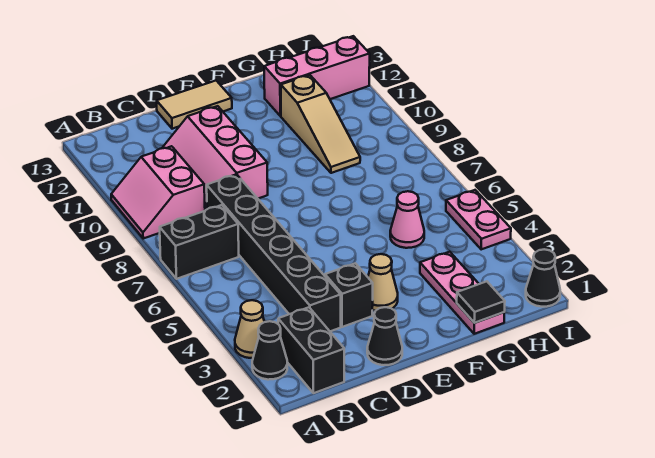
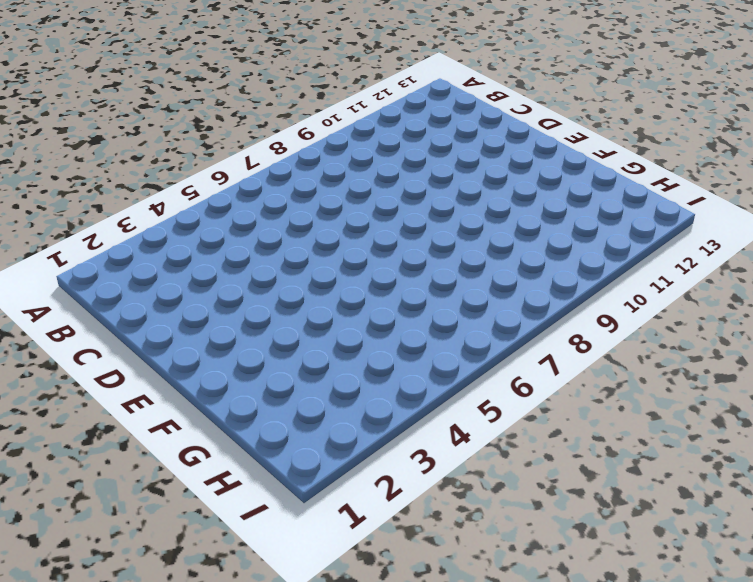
none -> black cone A2 level 1
none -> tan cone A3 level 1
none -> black brick A7:B7 level 1

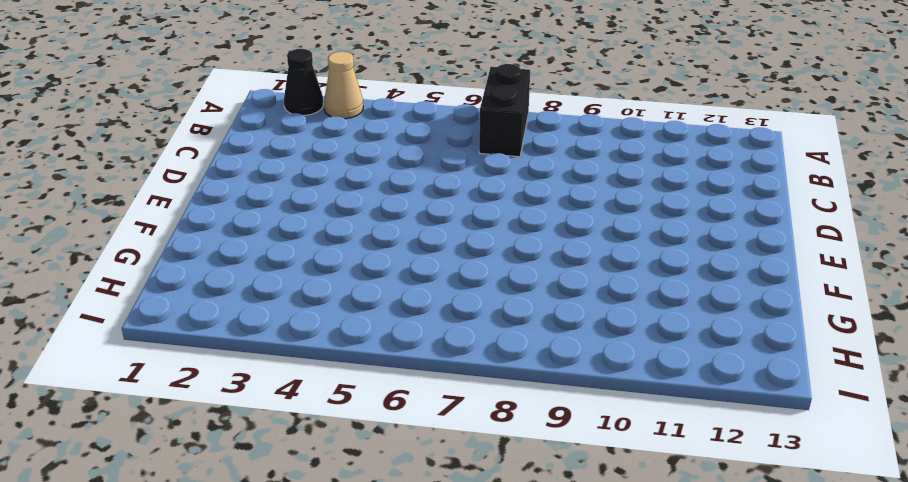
none -> pink slope A9:B10 level 1 top B
none -> black brick B1:B2 level 1
none -> black brick C3:C8 level 1

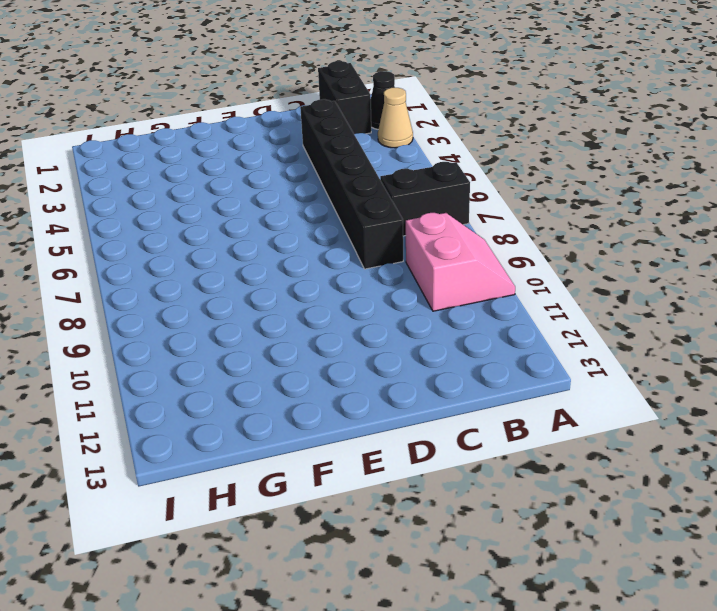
none -> pink slope C9:D11 level 1 top D
none -> black cone D1 level 1
none -> black brick D3 level 1

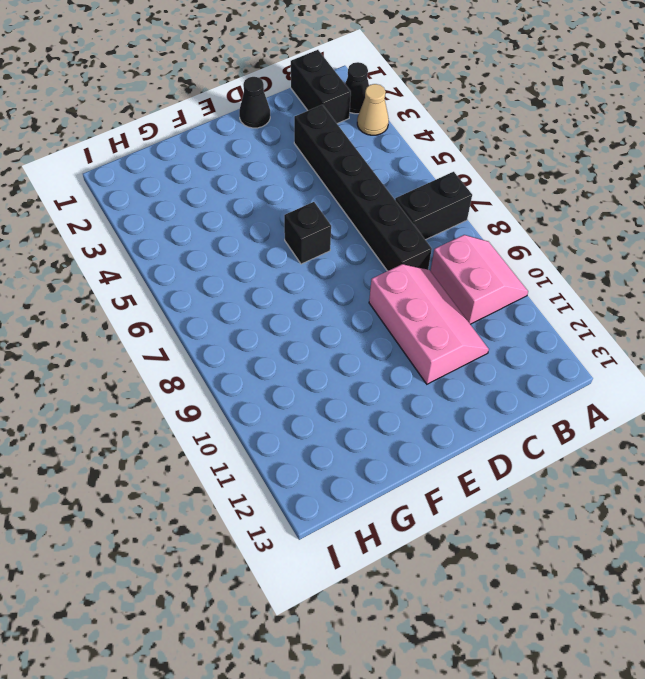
black brick E6 level 1 -> black brick D3 level 1
none -> tan tile D13:E13 level 1
none -> tan cone E3 level 1
none -> pink plate G1:G3 level 1

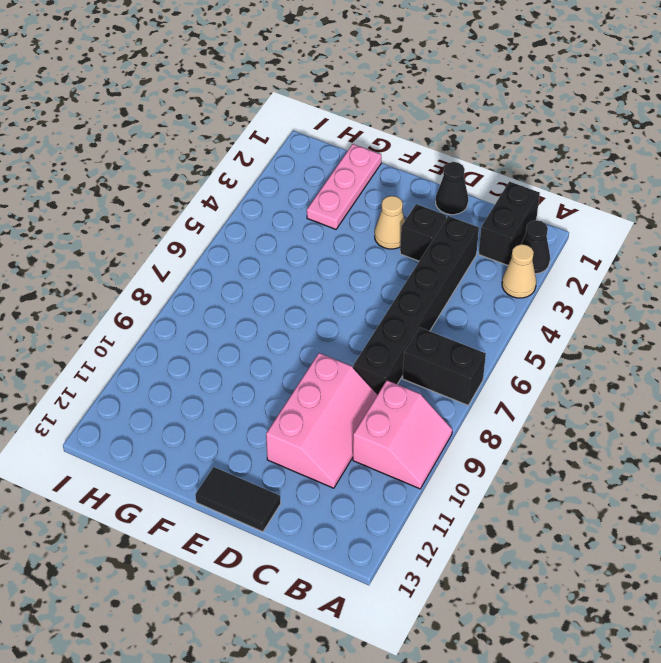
black tile D13:E13 level 1 -> tan tile D13:E13 level 1
none -> pink cone G5 level 1
none -> tan slope G9:G11 level 1 top 11
none -> pink brick G12:I12 level 1

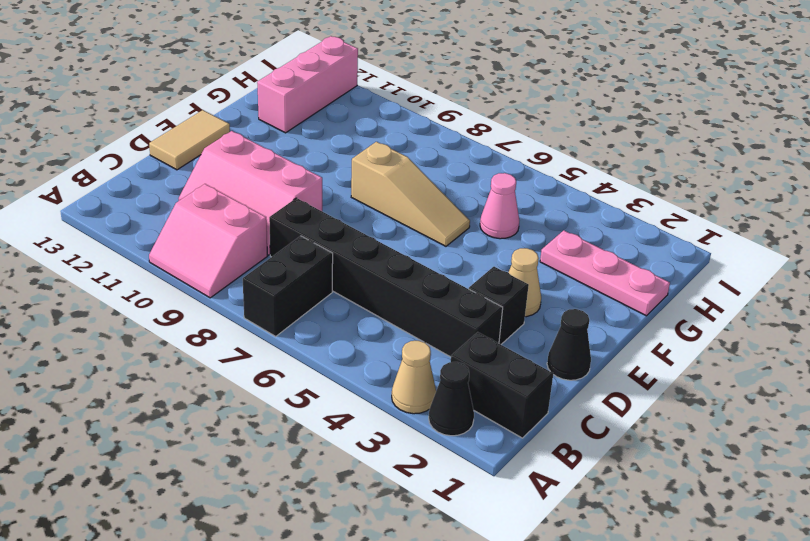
tan slope F6:F8 level 1 top 8 -> tan slope G9:G11 level 1 top 11
none -> black cone I1 level 1
none -> pink plate I4:I5 level 1
none -> black tile G1 level 2

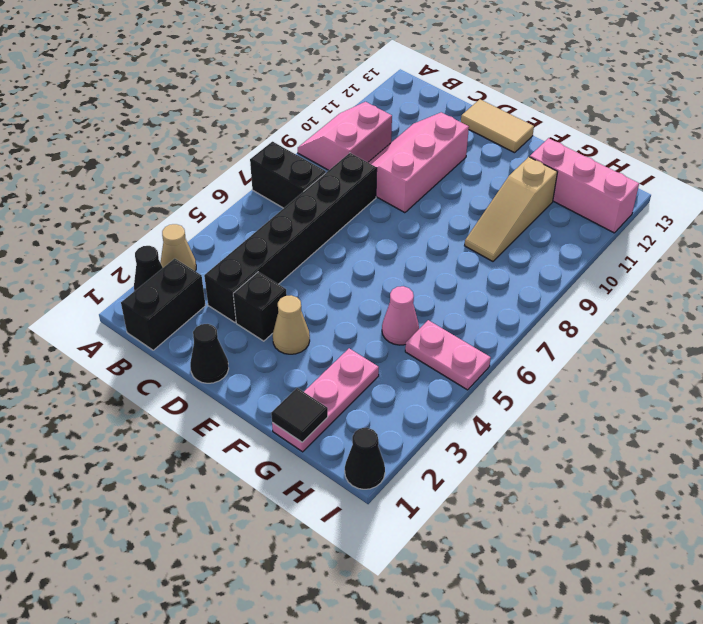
pink plate H5:I5 level 1 -> pink plate I4:I5 level 1

